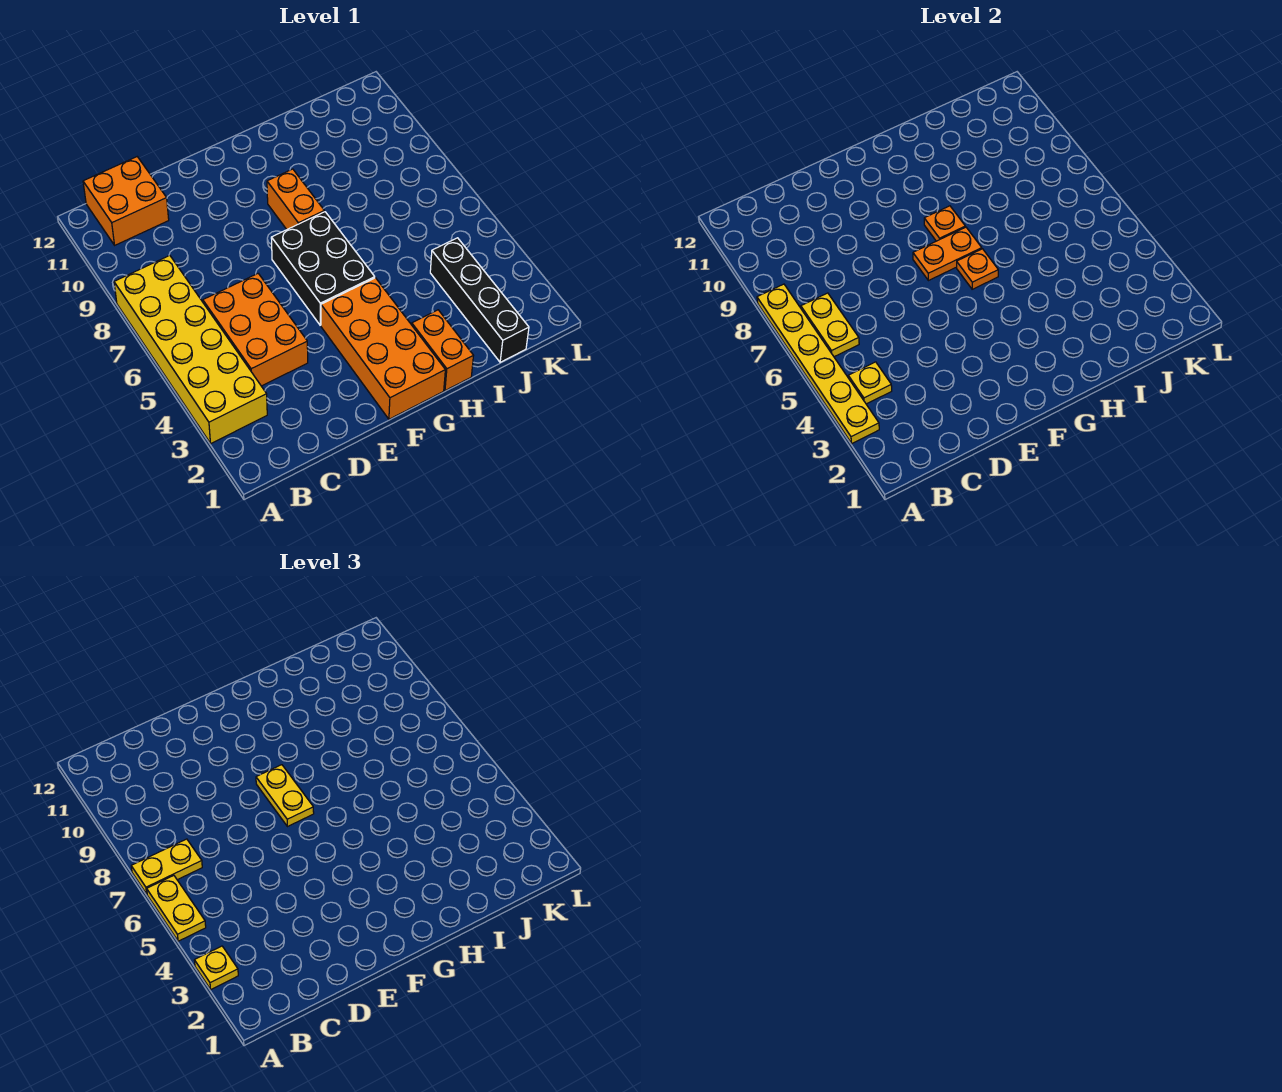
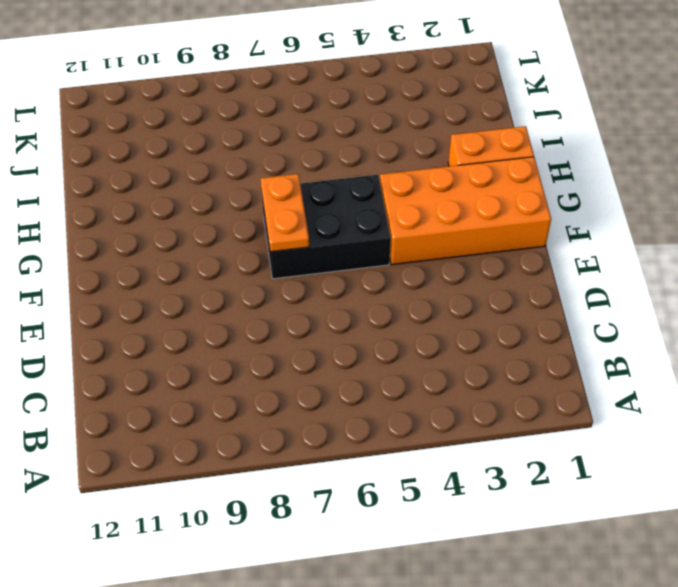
none -> yellow brick A3:B8 level 1
none -> orange brick B11:C12 level 1
none -> orange brick C4:D6 level 1

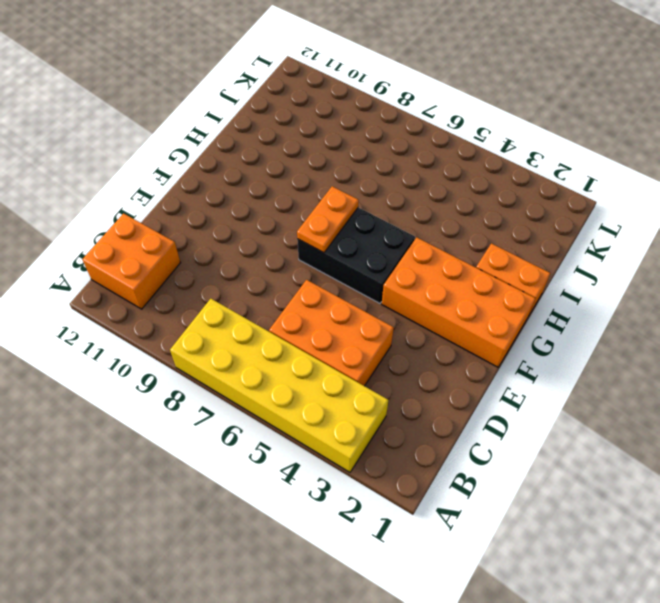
none -> orange brick G8:G9 level 1
none -> black brick J1:J4 level 1
none -> yellow plate A3:A8 level 2

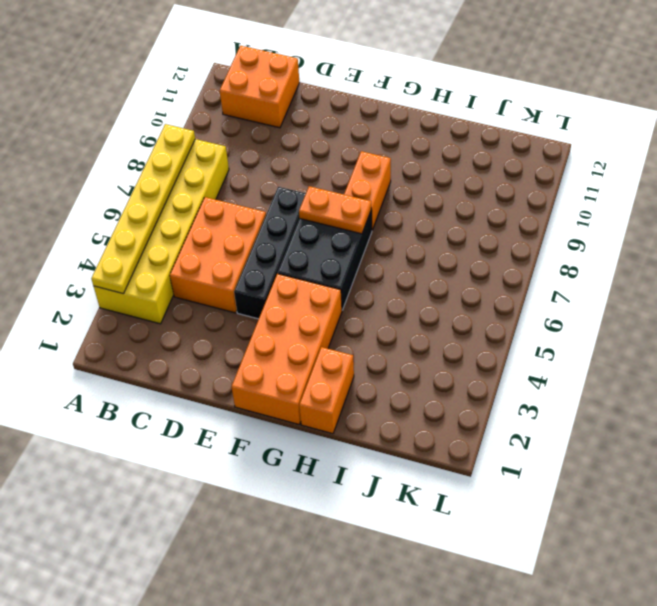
black brick E4:E7 level 1 -> black brick J1:J4 level 1
none -> yellow plate B4 level 2
none -> yellow plate B6:B7 level 2
none -> orange plate G6 level 2

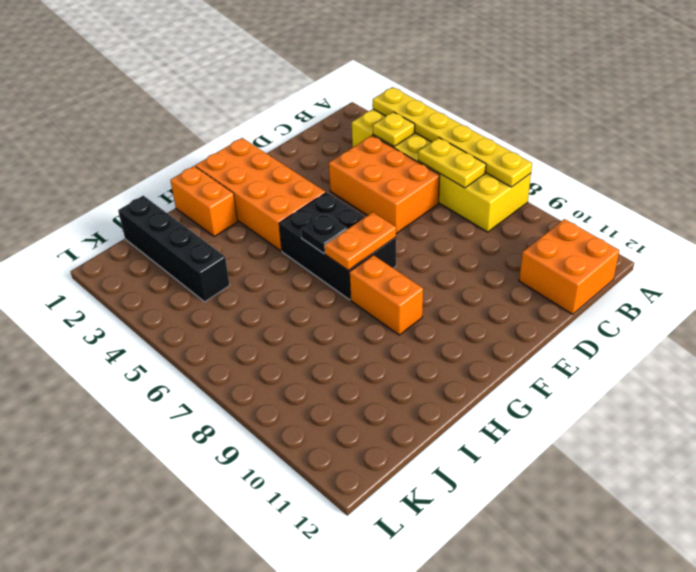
black plate G6 level 2 -> orange plate G6 level 2
none -> orange plate G8 level 2
none -> yellow plate A3 level 3
none -> yellow plate A5:A6 level 3

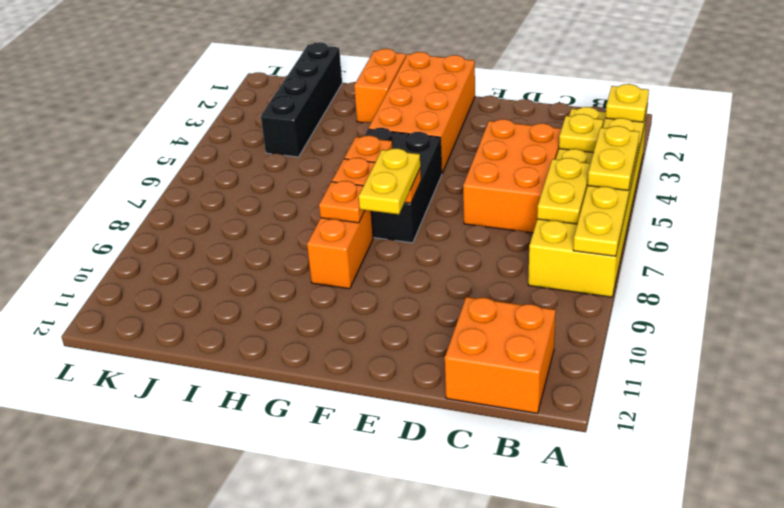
none -> yellow plate A7:B7 level 3

